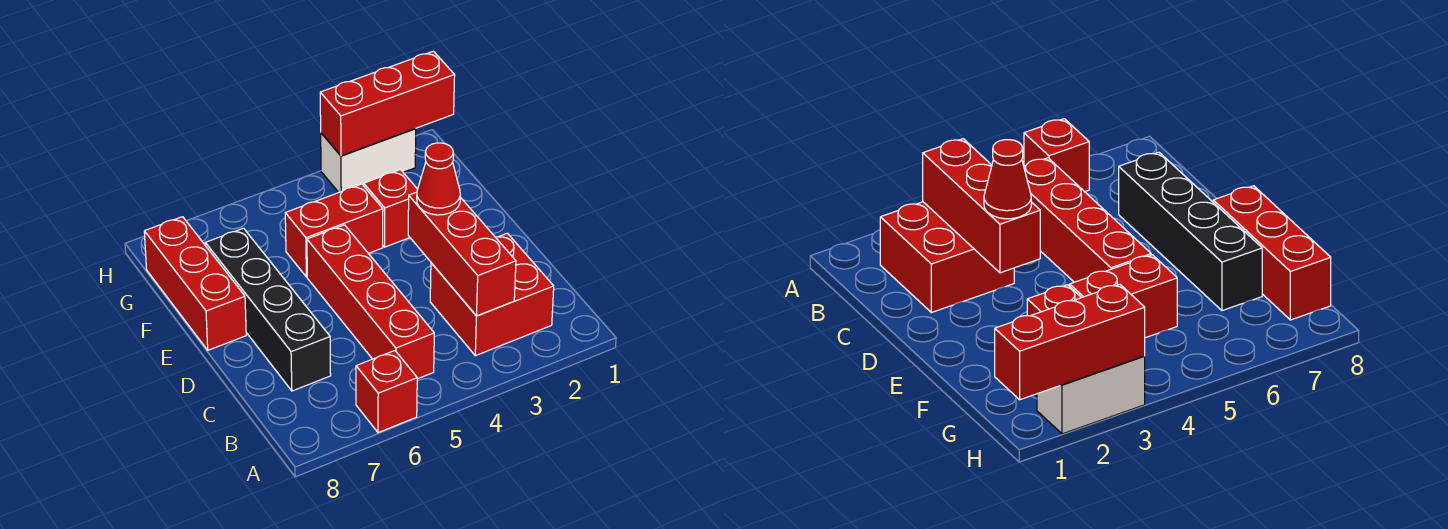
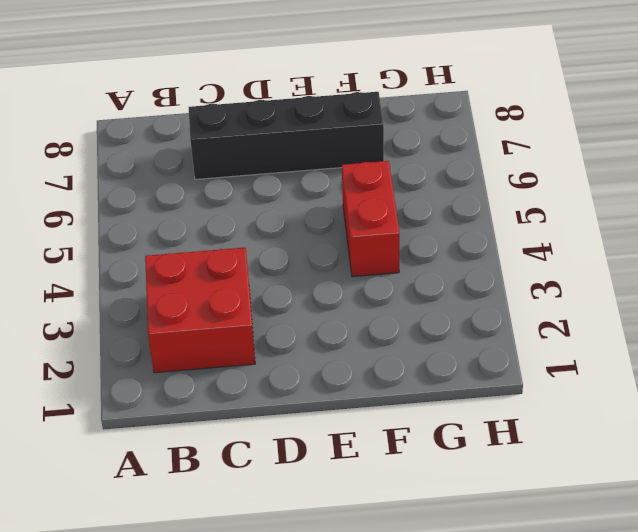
none -> red brick A6 level 1
none -> red brick B5:E5 level 1

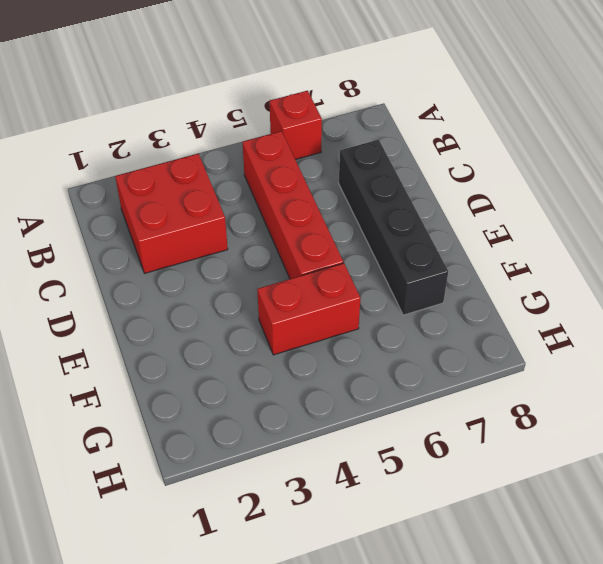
none -> red brick E8:G8 level 1
none -> red brick F3 level 1

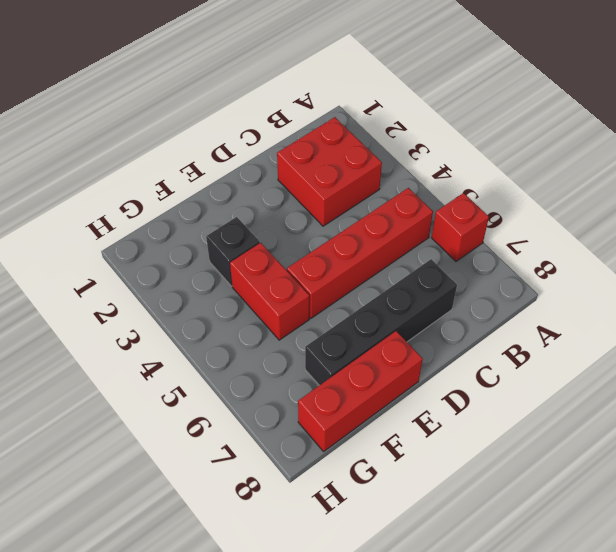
black brick F3 level 1 -> red brick F3 level 1
none -> white brick H2:H3 level 1
none -> red brick B3:D3 level 2

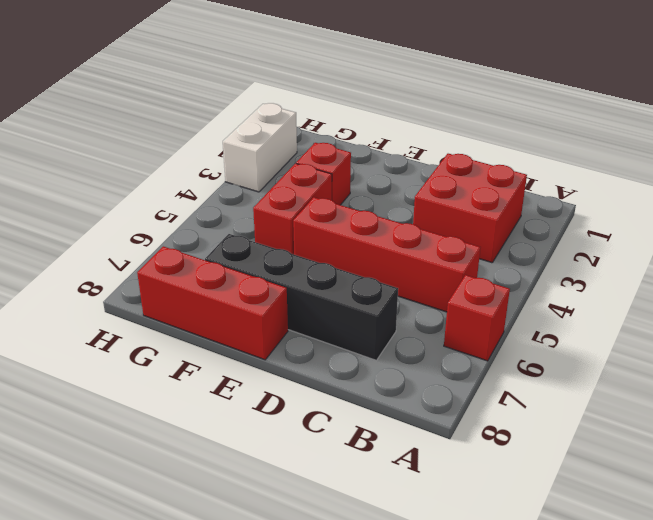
none -> red brick B3:D3 level 2
none -> red brick H1:H3 level 2

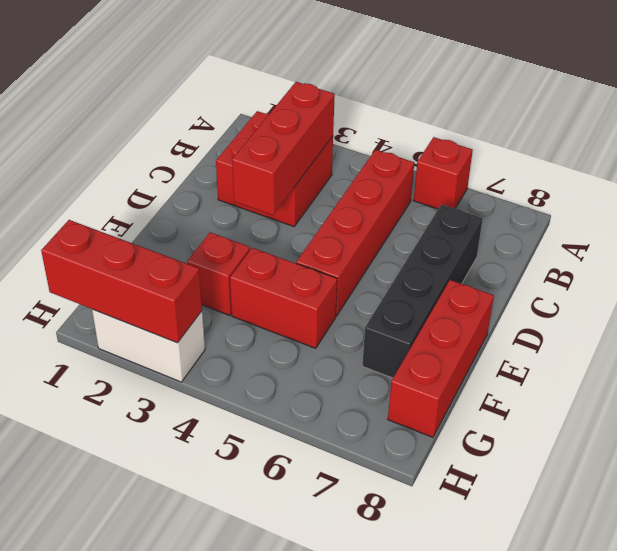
none -> red cone D3 level 3

